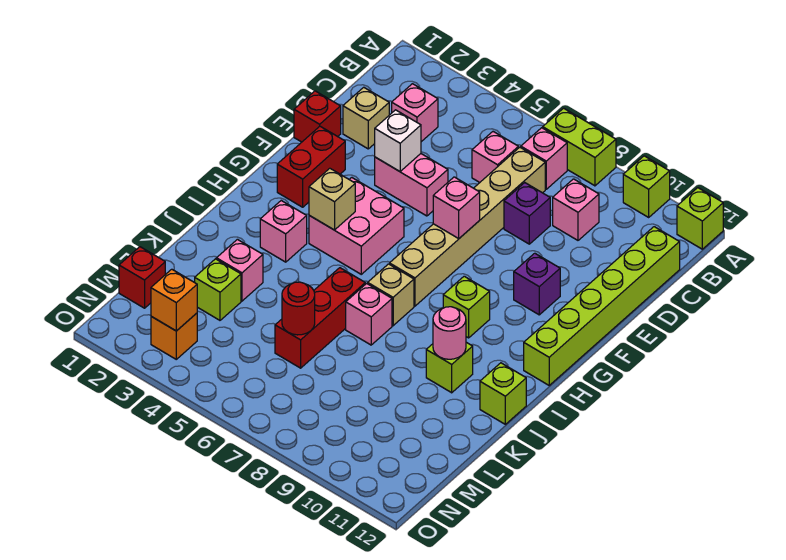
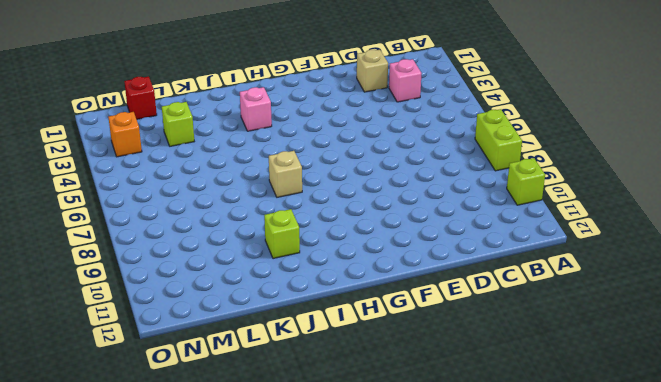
none -> lime brick A12 level 1
none -> pink brick B7 level 1
none -> pink brick C6 level 1
none -> tan brick C7:H7 level 1

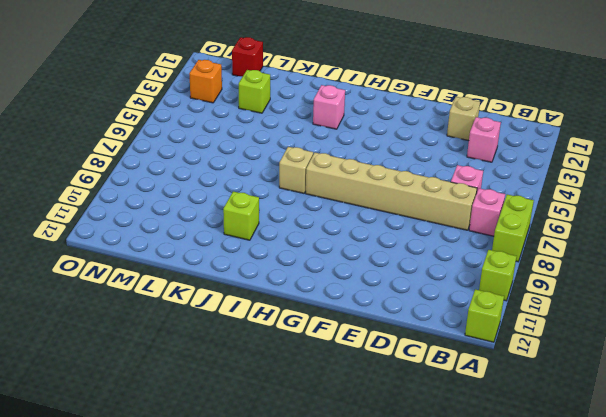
none -> pink brick C9 level 1
none -> lime brick C12:H12 level 1
none -> purple brick D8 level 1
none -> red brick E1 level 1

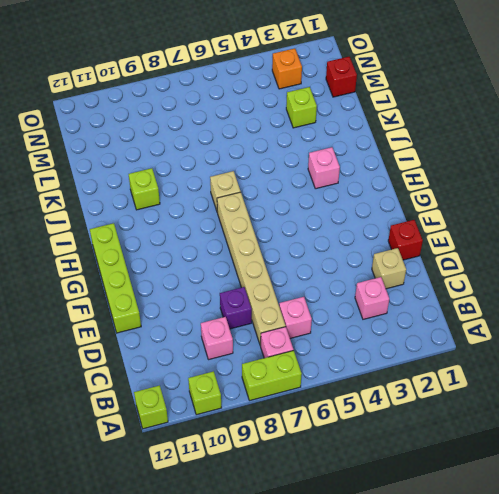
lime brick E12:H12 level 1 -> lime brick C12:H12 level 1
none -> pink brick E4:E5 level 1
none -> red brick F2:G2 level 1
none -> purple brick F10 level 1
none -> pink brick G4:H5 level 1

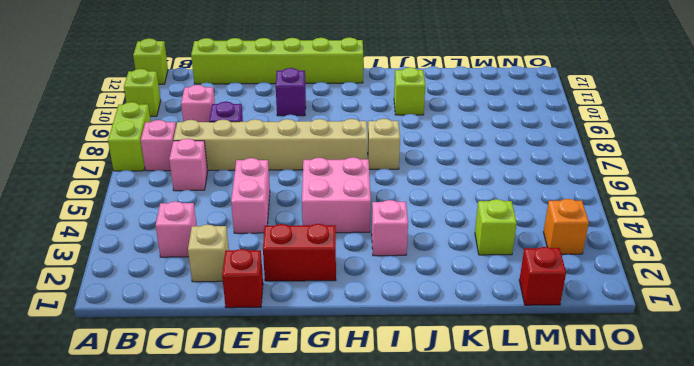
none -> lime brick H9 level 1
none -> red brick J6:L6 level 1
none -> pink brick J7 level 1
none -> lime brick J12 level 1

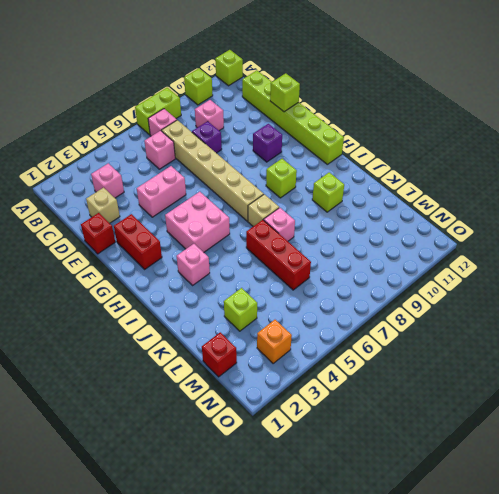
lime brick E12 level 2 -> lime brick J12 level 1
none -> pink brick K3 level 1
none -> white brick E4 level 2
none -> pink brick F7 level 2
none -> tan brick H4 level 2

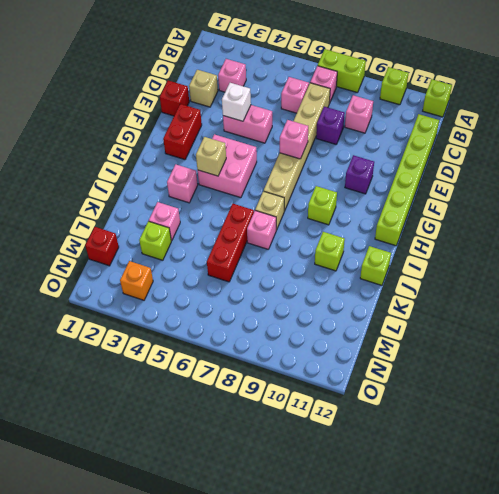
none -> pink round brick J10 level 2
none -> red round brick L6 level 2
none -> orange brick N3 level 2

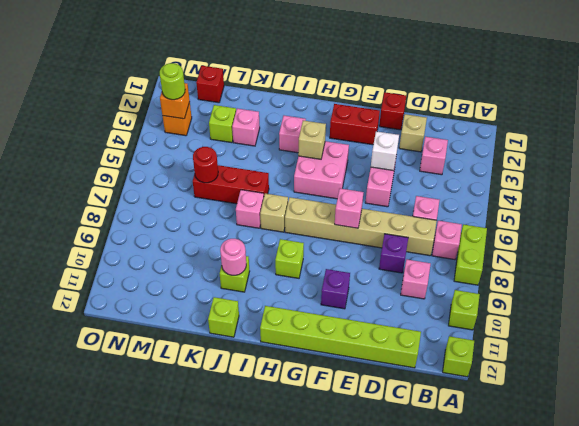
lime round brick N3 level 3 -> none

